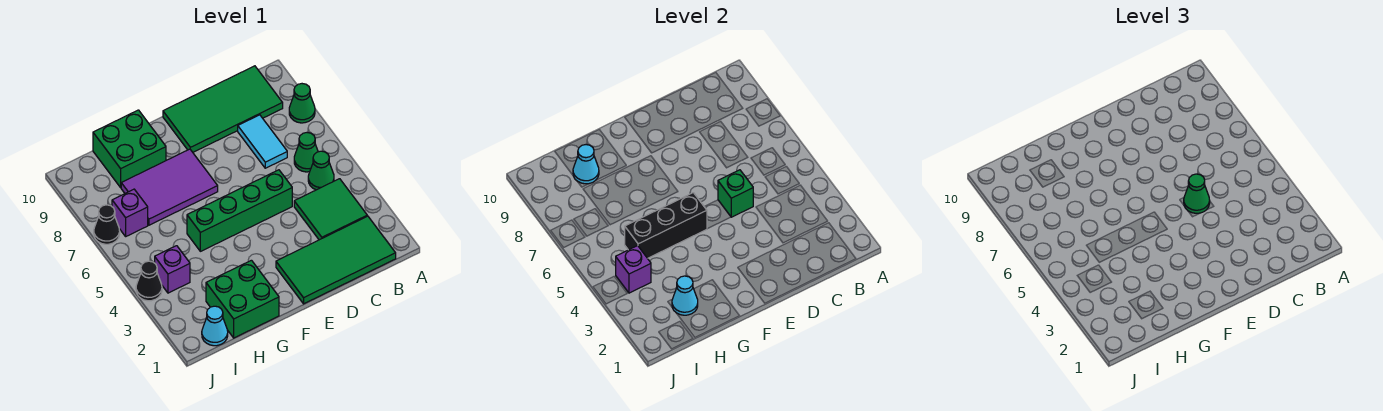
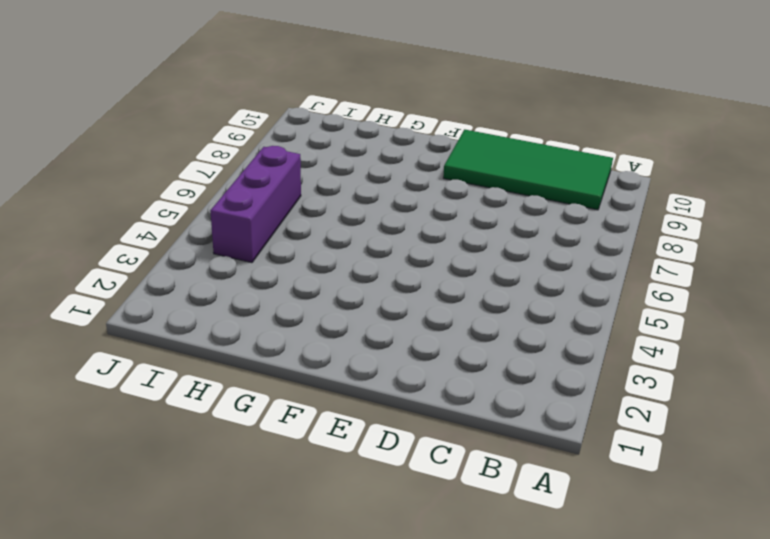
purple brick I4:I6 level 1 -> purple brick I4 level 1
none -> green cone A8 level 1
none -> green tile B1:E2 level 1
none -> green tile B3:C4 level 1

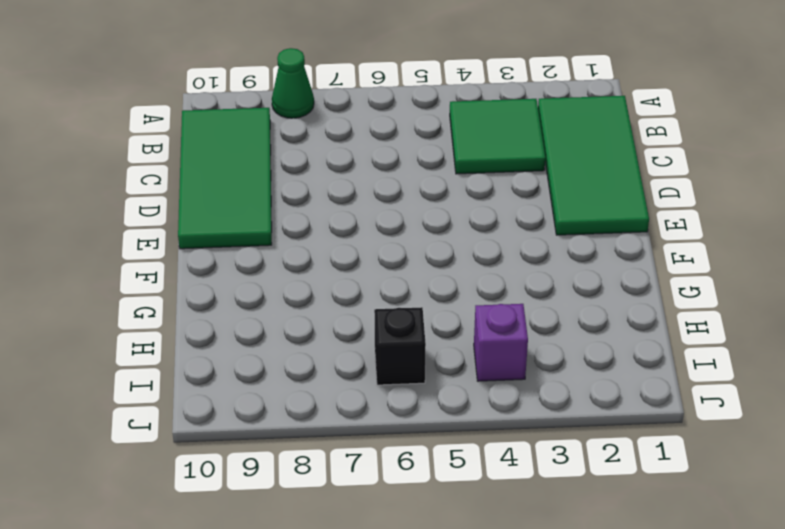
black brick I6 level 1 -> none
none -> green cone B5 level 1
none -> green cone B6 level 1
none -> cyan tile C7:C8 level 1

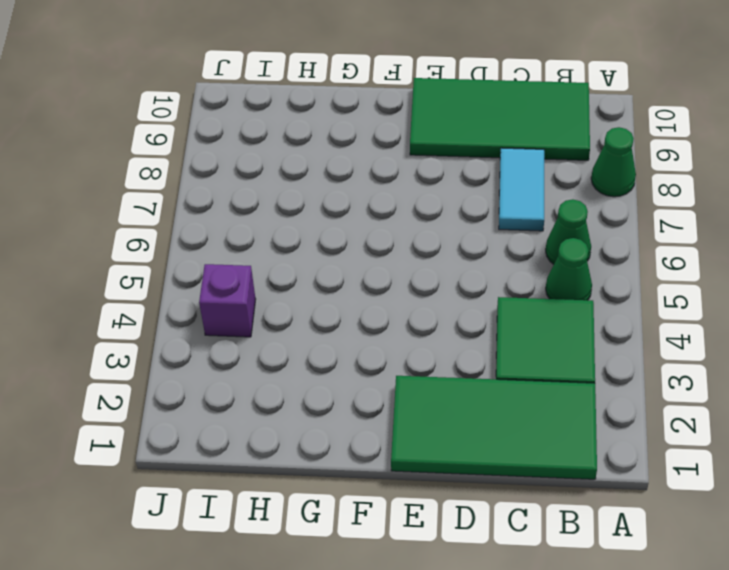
none -> green brick D5:G5 level 1
none -> purple tile F7:H8 level 1
none -> green brick G1:H2 level 1

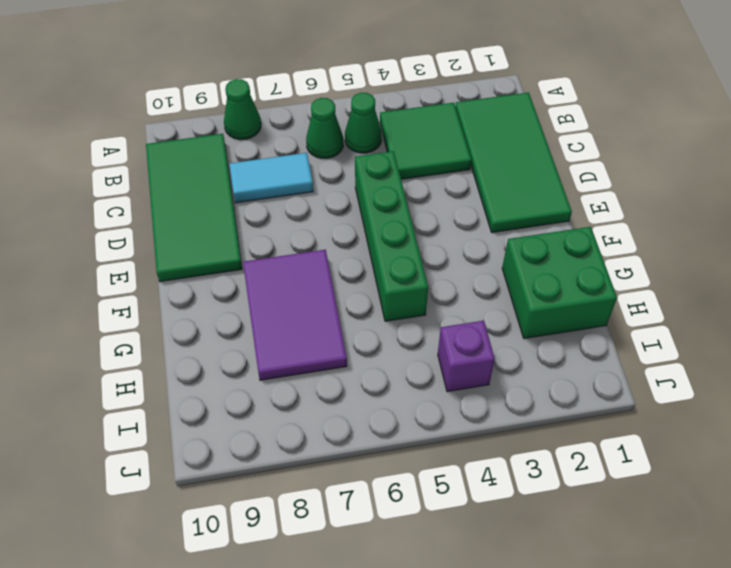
none -> green brick G9:H10 level 1
none -> cyan cone I1 level 1
none -> purple brick I7 level 1

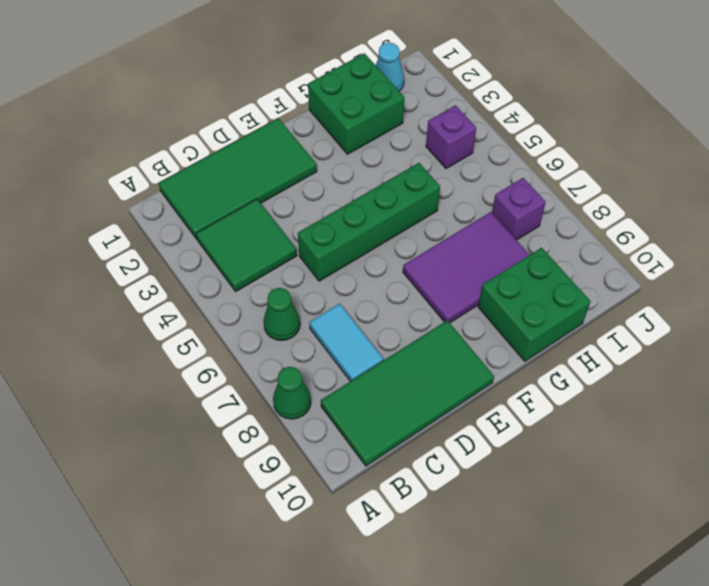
none -> green cone B5 level 1
none -> black cone J4 level 1
none -> black cone J7 level 1

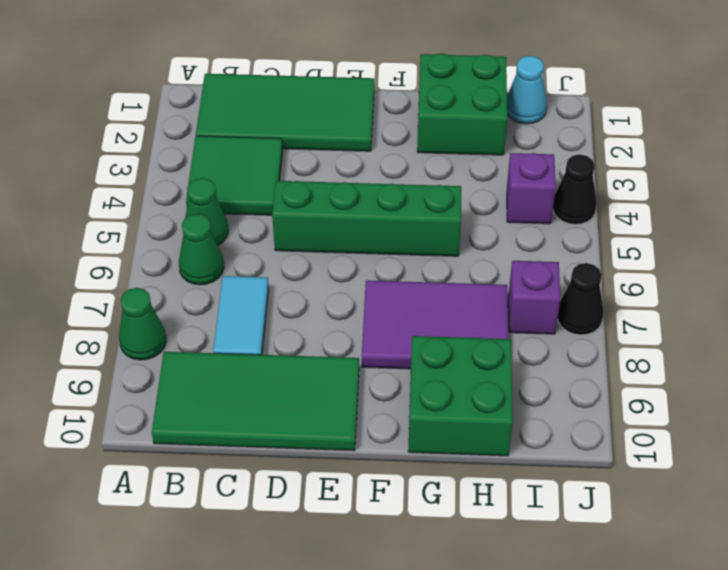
none -> green brick D5 level 2
none -> black brick F5:H5 level 2
none -> cyan cone H2 level 2

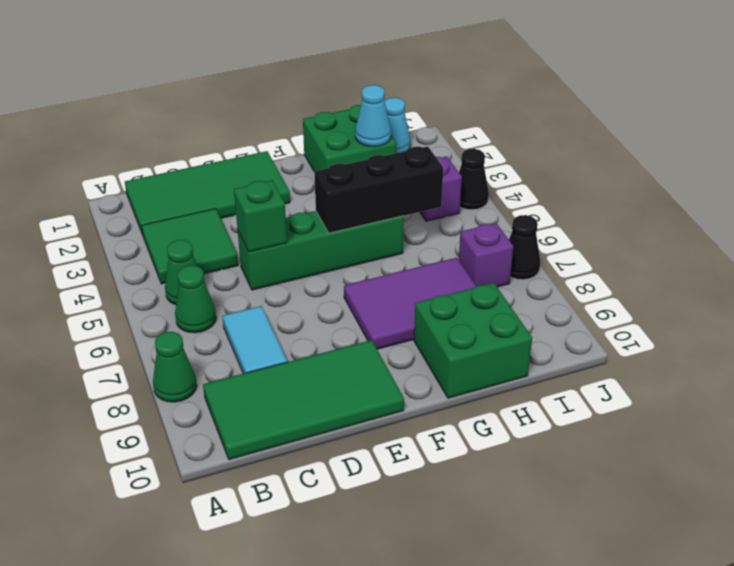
none -> cyan cone H9 level 2
none -> purple brick I4 level 2
none -> green cone D5 level 3

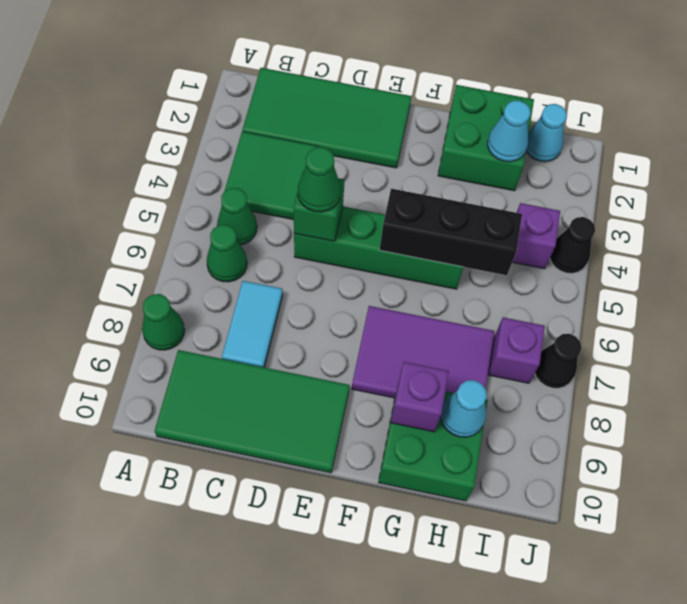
purple brick G9 level 2 -> purple brick I4 level 2

